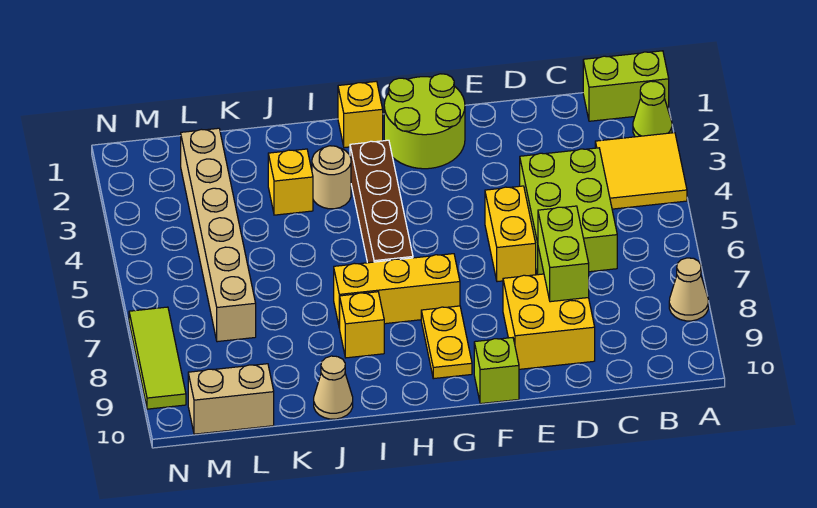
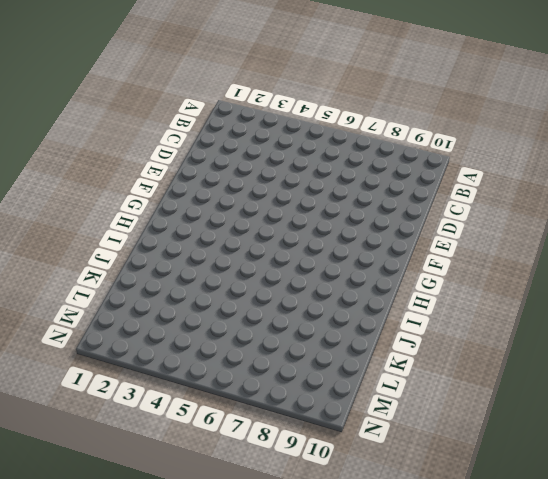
none -> lime brick A1:B1 level 1
none -> lime cone A2 level 1
none -> yellow tile A3:B4 level 1

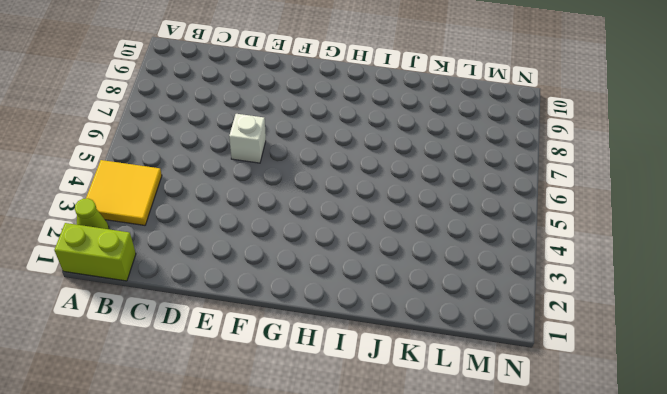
white brick E6 level 1 -> yellow brick E5:E6 level 1
none -> tan cone A8 level 1
none -> lime brick C4:D6 level 1
none -> yellow brick D8:E9 level 1

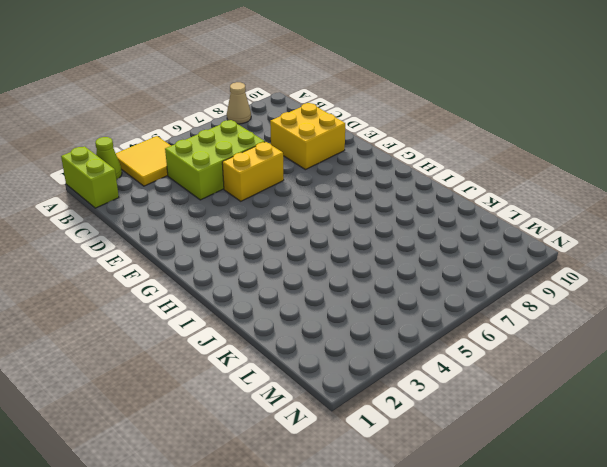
none -> lime round brick F1:G2 level 1
none -> lime brick F10 level 1
none -> yellow brick G7:I7 level 1

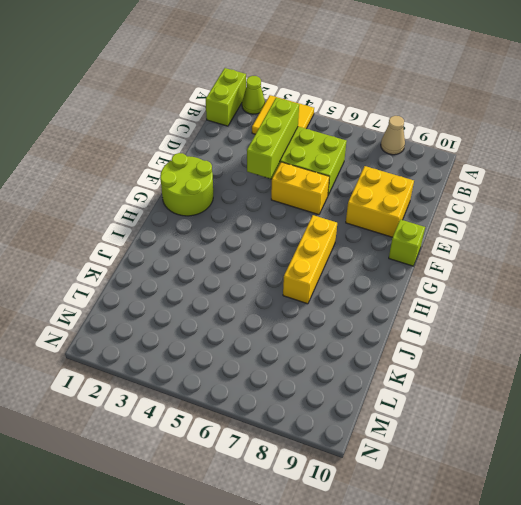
lime brick C4:E4 level 2 -> none
none -> yellow plate G8:G9 level 1
none -> yellow brick H1 level 1
none -> brown brick H3:H6 level 1

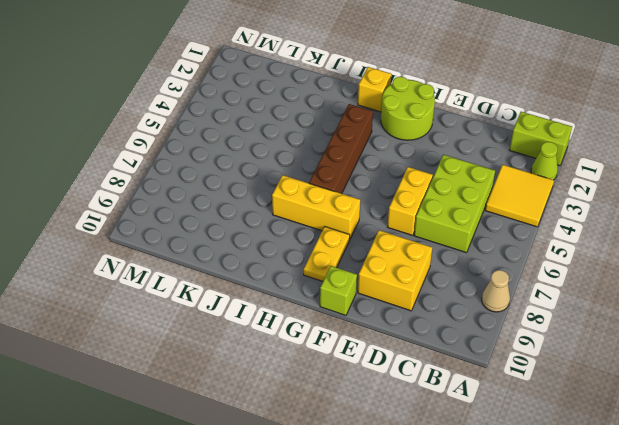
none -> tan round brick I3 level 1
none -> yellow brick I8 level 1
none -> yellow brick J3 level 1

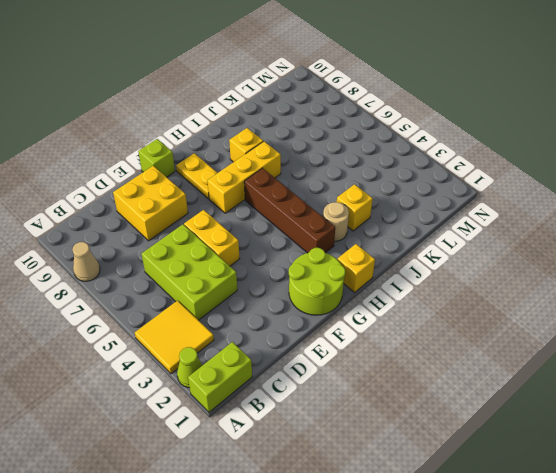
none -> tan cone J10 level 1
none -> tan brick L2:L7 level 1
none -> tan brick L10:M10 level 1

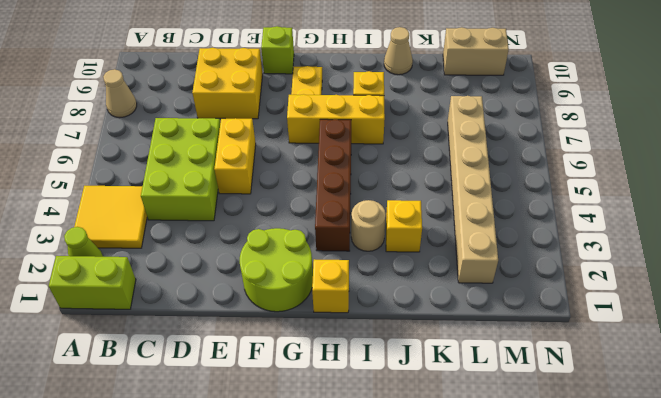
none -> lime tile N7:N9 level 1
none -> lime brick D7:D8 level 2

